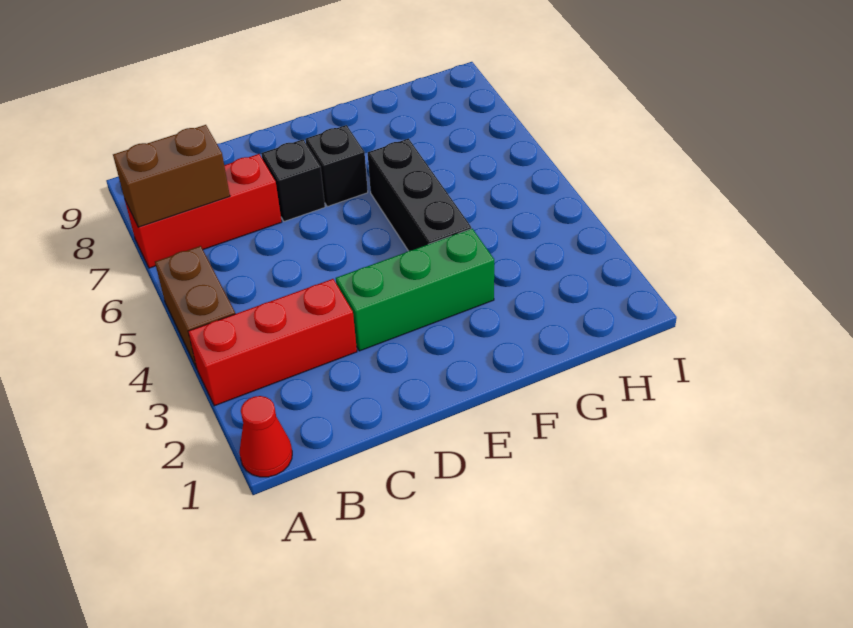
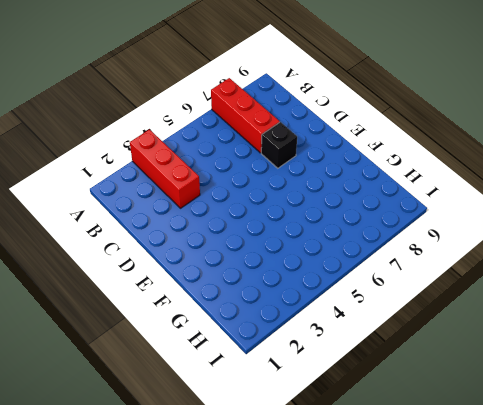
none -> red cone A1 level 1
none -> brown brick A4:A5 level 1

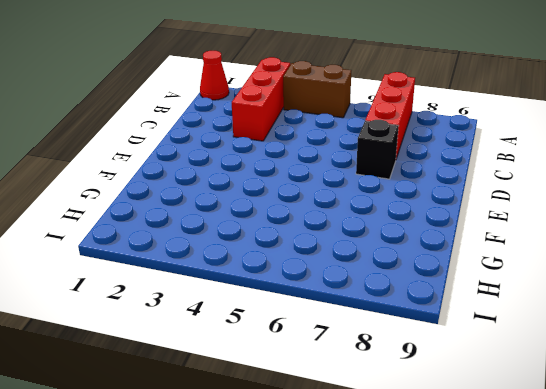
none -> green brick D3:F3 level 1
none -> black brick E7 level 1

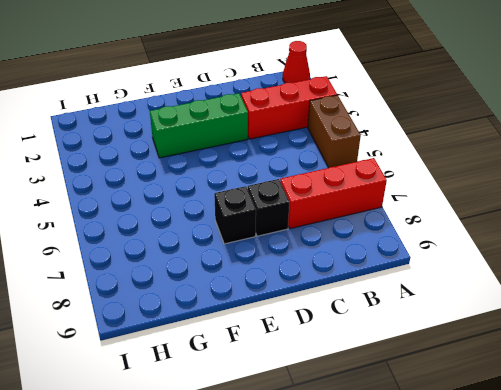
none -> black brick F4:F6 level 1
none -> brown brick A7:B7 level 2

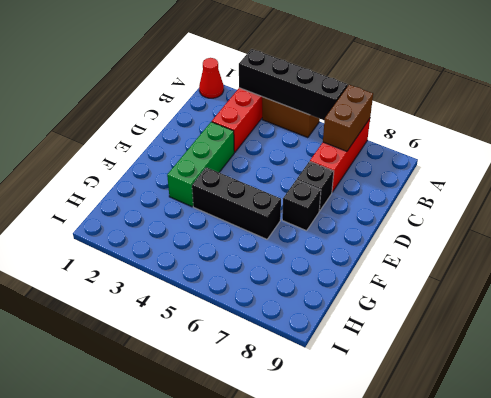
black brick A3:A6 level 2 -> none

